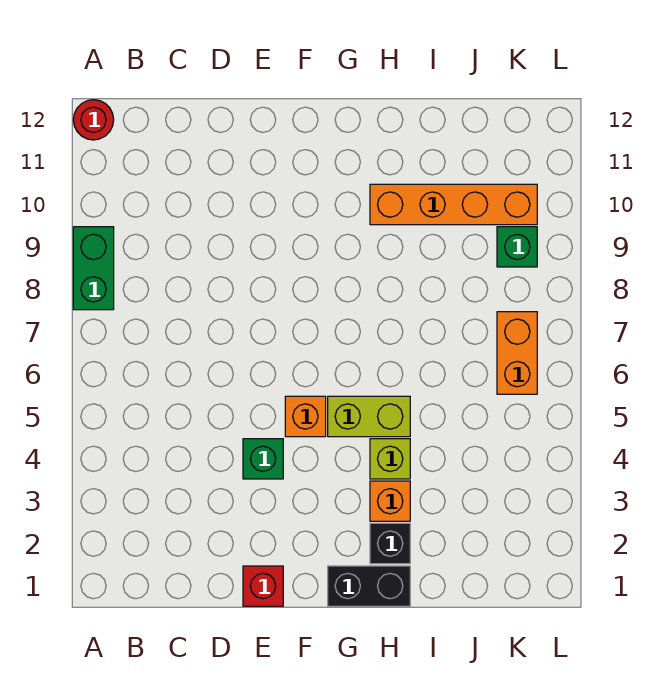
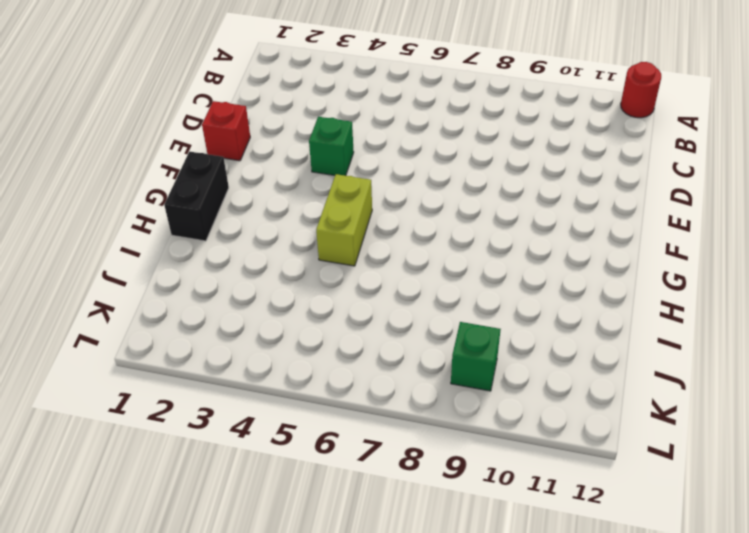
none -> green brick A8:A9 level 1
none -> orange brick F5 level 1
none -> black brick H2 level 1

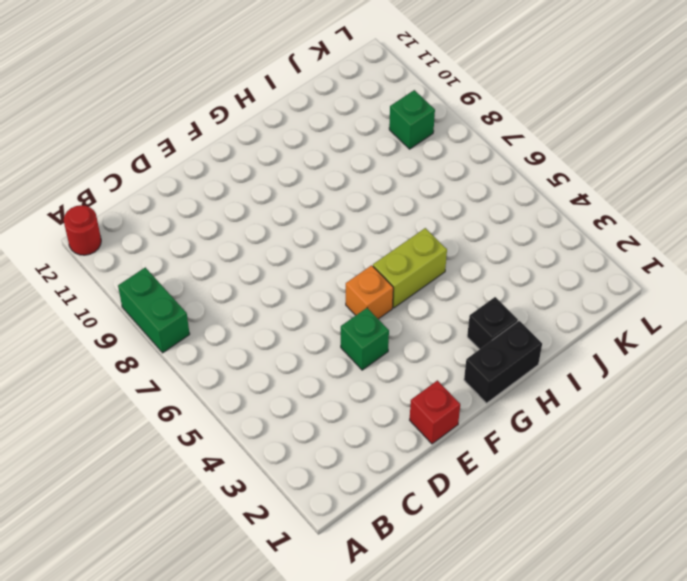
none -> orange brick H3 level 1
none -> lime brick H4 level 1
none -> orange brick H10:K10 level 1

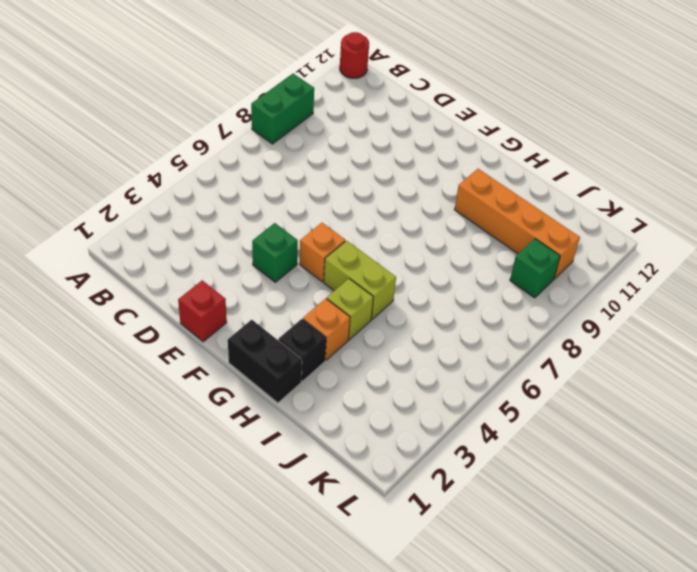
none -> orange brick K6:K7 level 1

